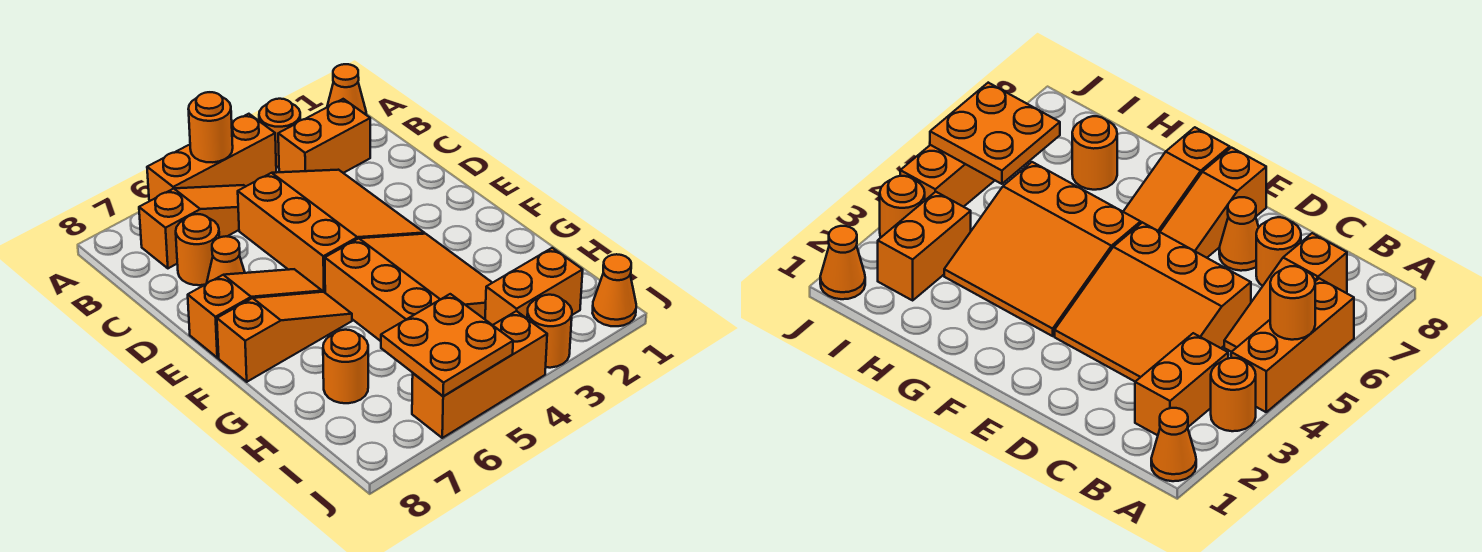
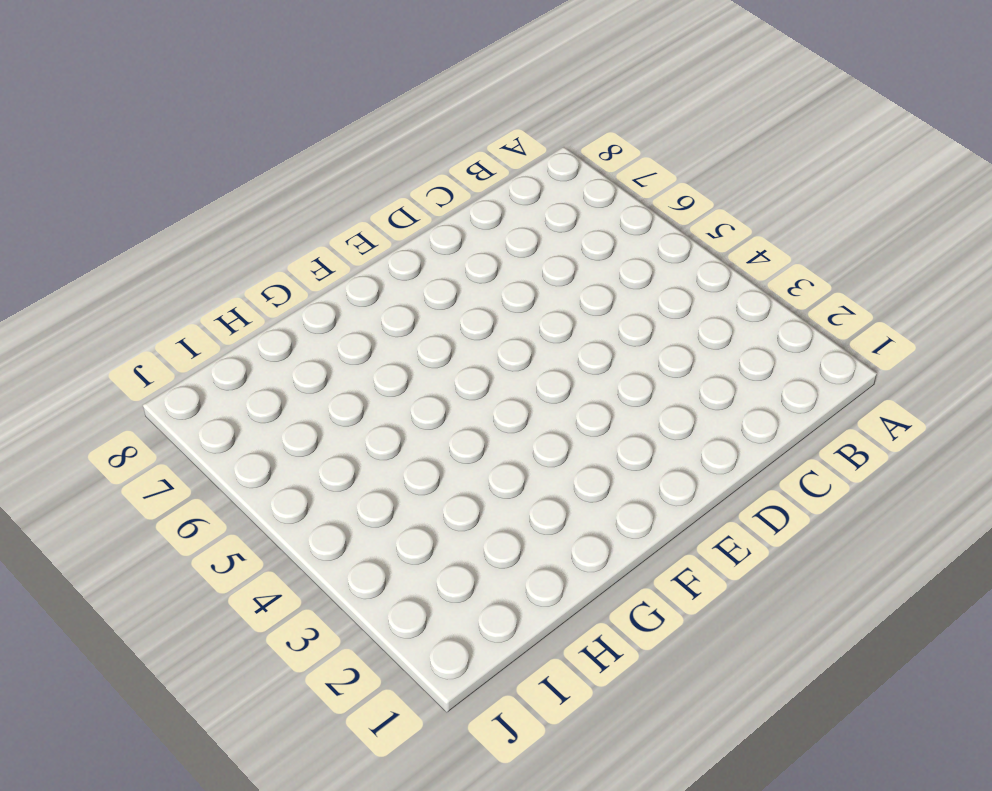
none -> orange cone A1 level 1
none -> orange round brick A3 level 1
none -> orange brick A4:A6 level 1

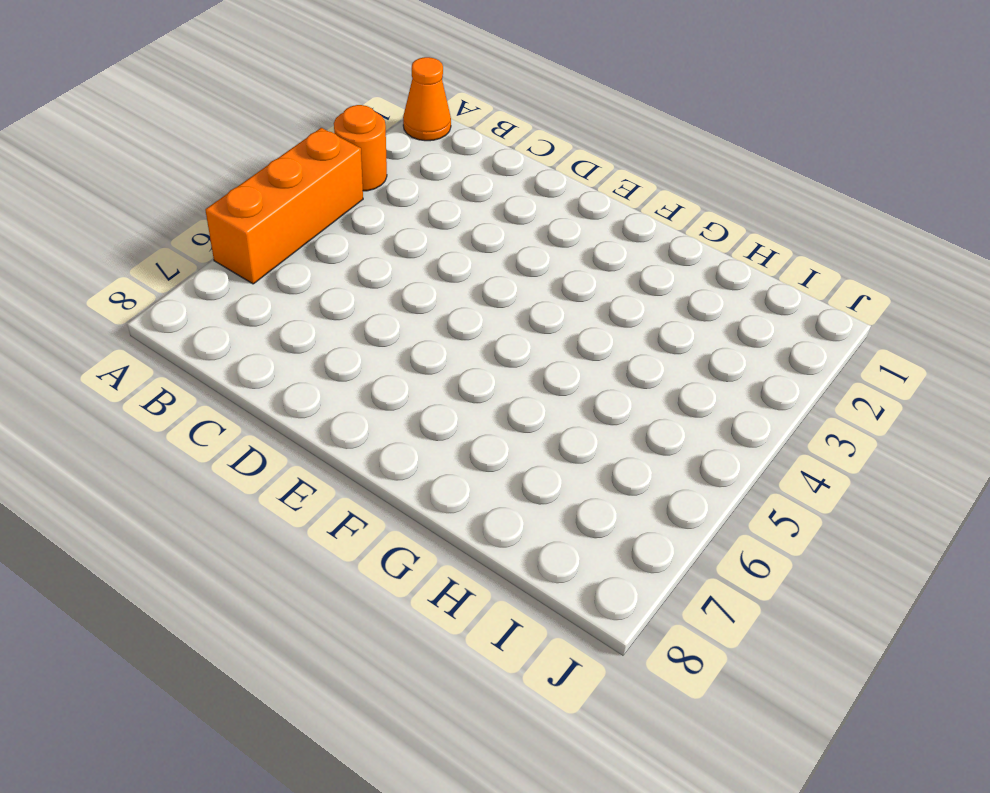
none -> orange brick B2:B3 level 1
none -> orange slope B5:B7 level 1 top 7
none -> orange slope C3:E5 level 1 top 5

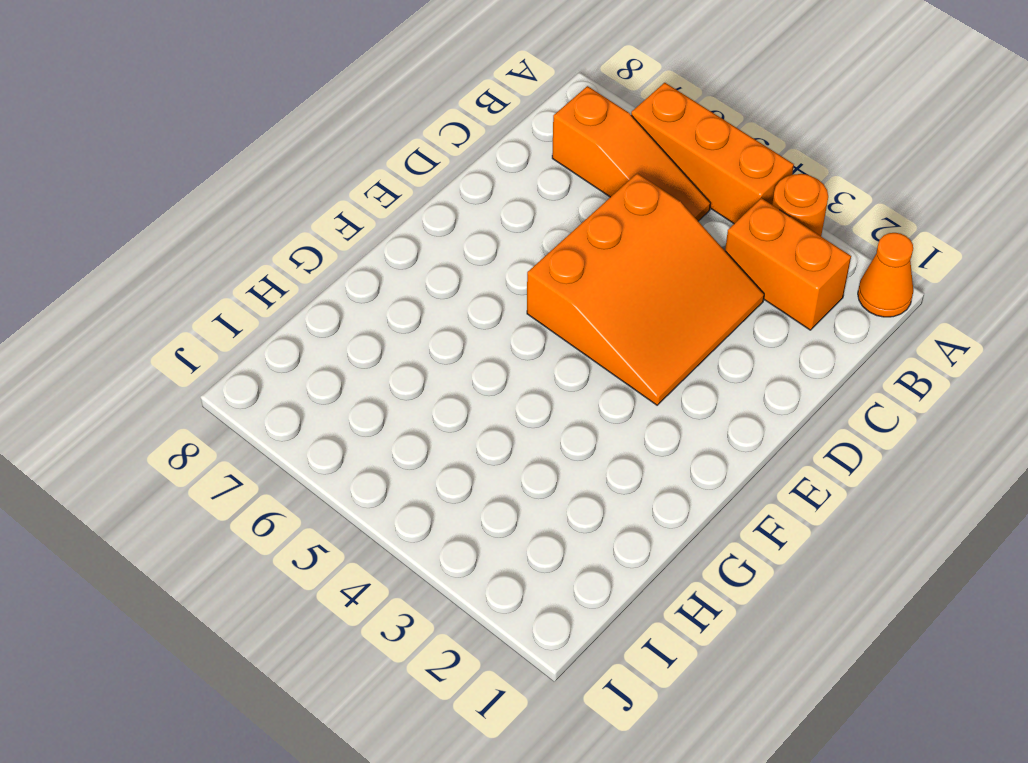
none -> orange round brick C7 level 1
none -> orange cone D7 level 1
none -> orange slope E6:E8 level 1 top 8

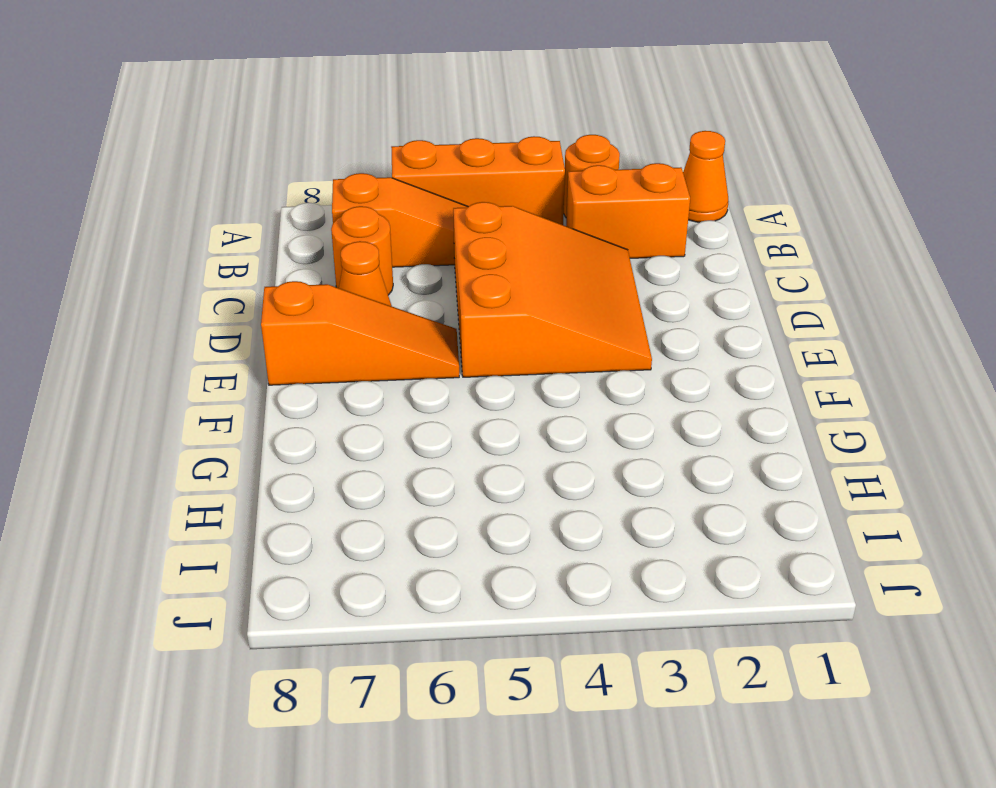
none -> orange slope F3:H5 level 1 top 5
none -> orange slope F6:F8 level 1 top 8
none -> orange round brick H7 level 1

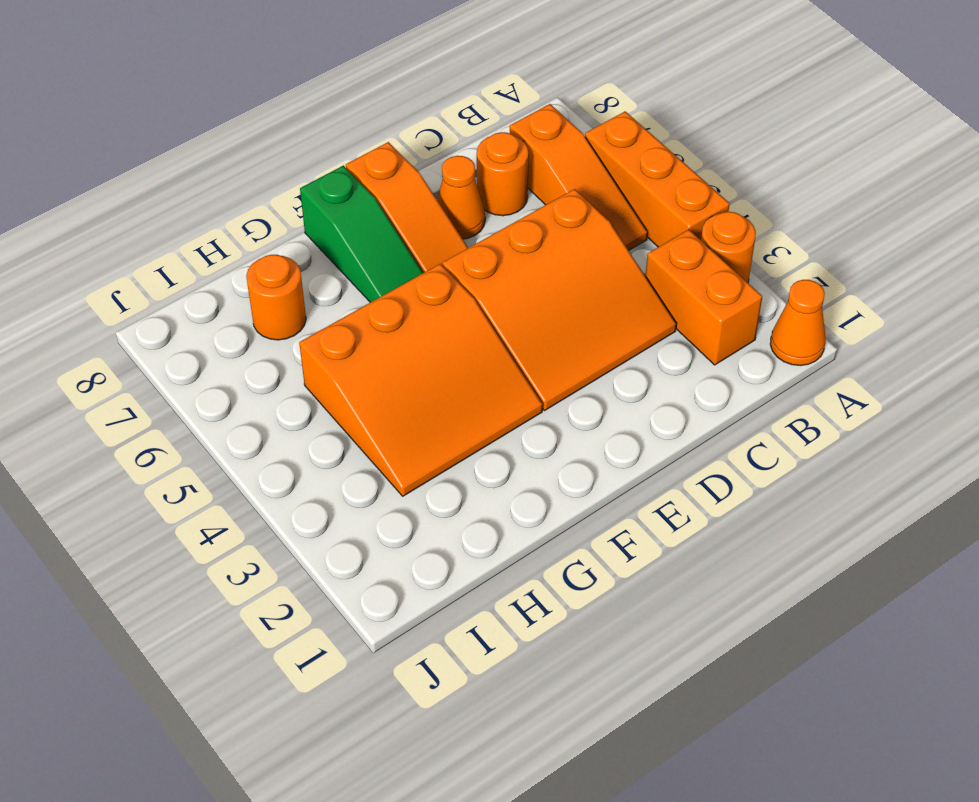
green slope F6:F8 level 1 top 8 -> orange slope F6:F8 level 1 top 8
none -> orange brick I2:I3 level 1
none -> orange cone J1 level 1
none -> orange round brick J3 level 1

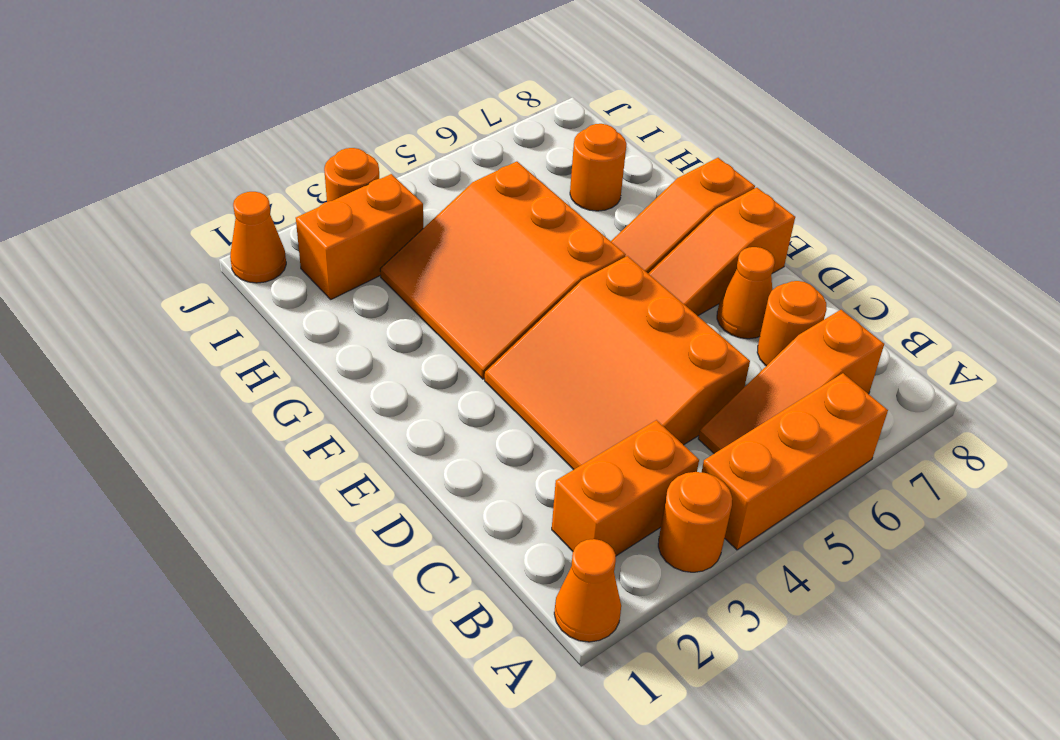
none -> orange brick J4:J6 level 1
none -> orange round brick A5 level 2
none -> orange plate I5:J6 level 2

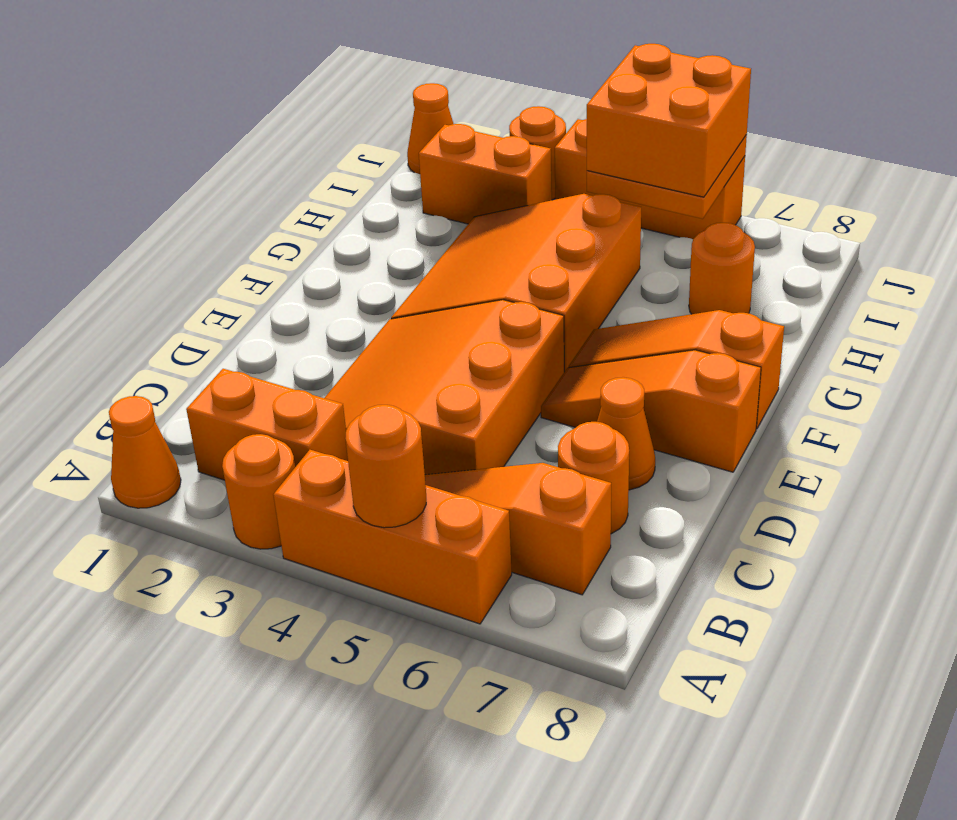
orange brick I5:J6 level 3 -> none

